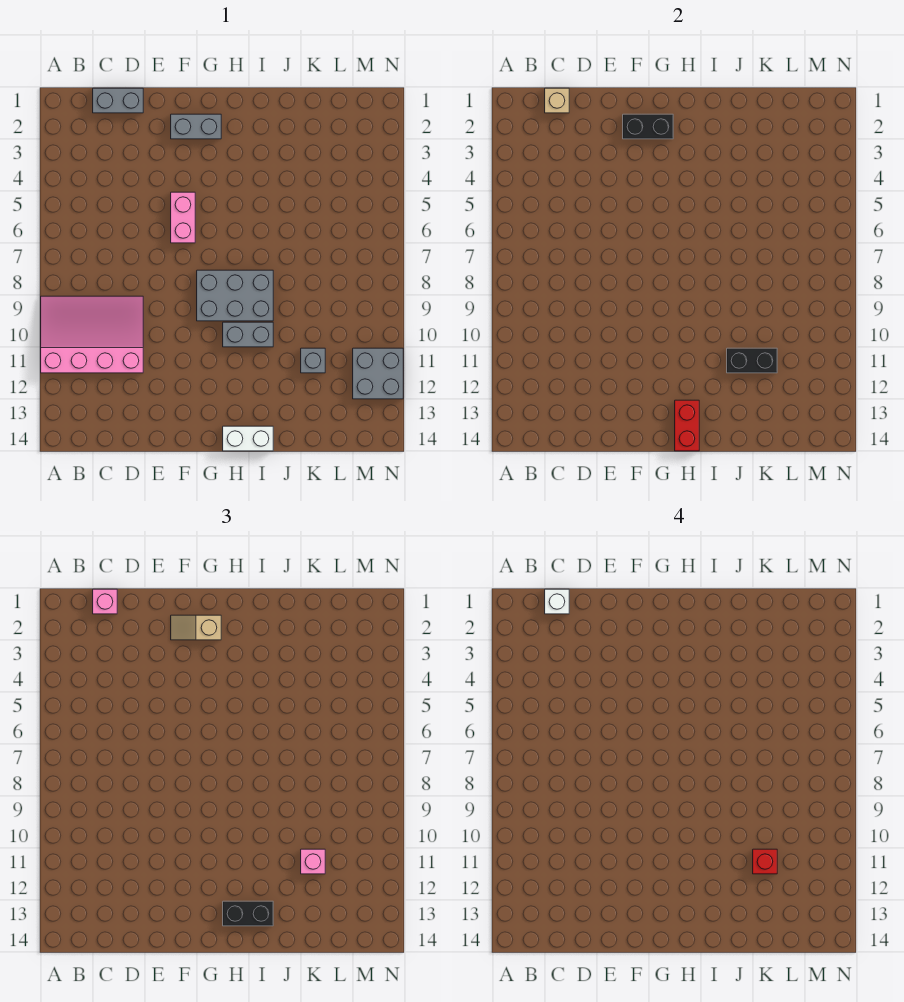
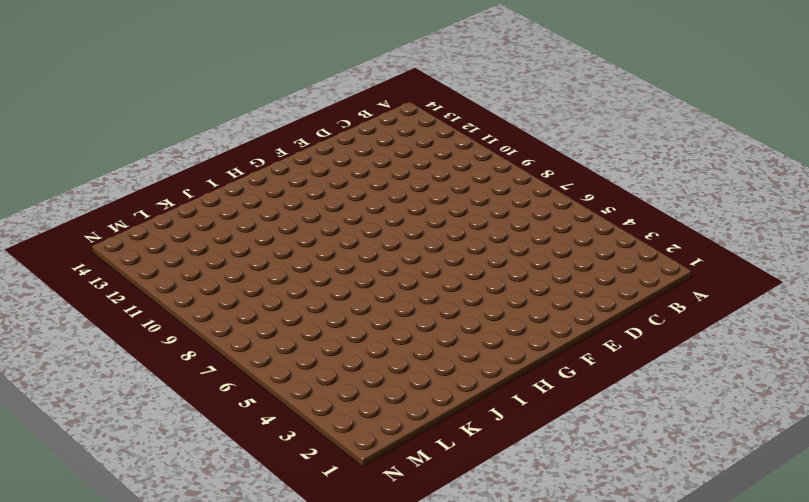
none -> pink slope A9:D11 level 1 top 11
none -> grey brick C1:D1 level 1
none -> grey brick F2:G2 level 1

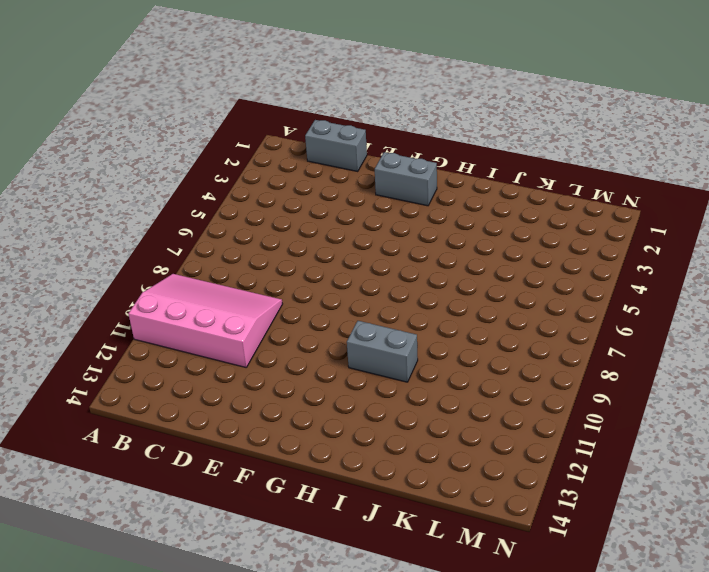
none -> pink brick F5:F6 level 1
none -> grey brick G8:I9 level 1
none -> white brick H14:I14 level 1

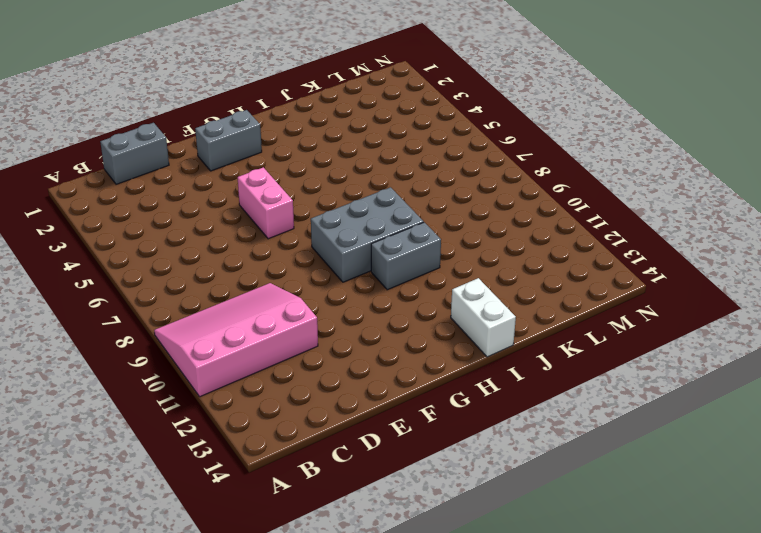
white brick I13:I14 level 1 -> white brick H14:I14 level 1
none -> grey brick K11 level 1
none -> grey brick M11:N12 level 1
none -> tan brick C1 level 2

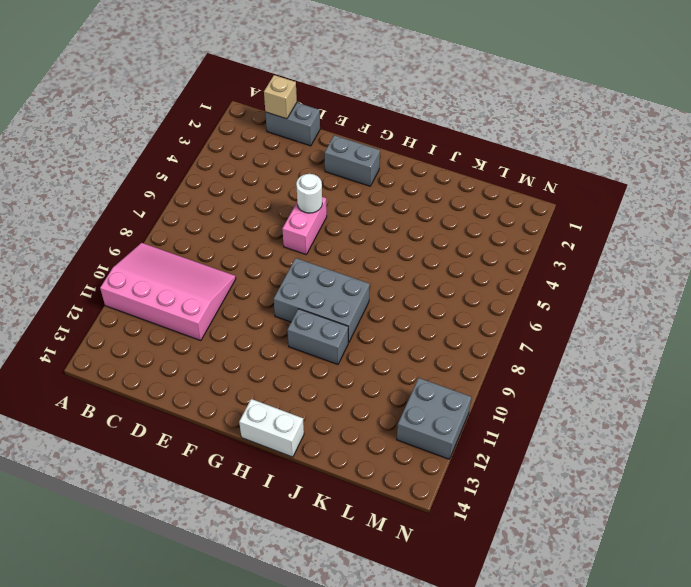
white round brick F5 level 2 -> none
none -> grey brick K11 level 1
none -> black brick F2:G2 level 2
none -> red brick H13:H14 level 2

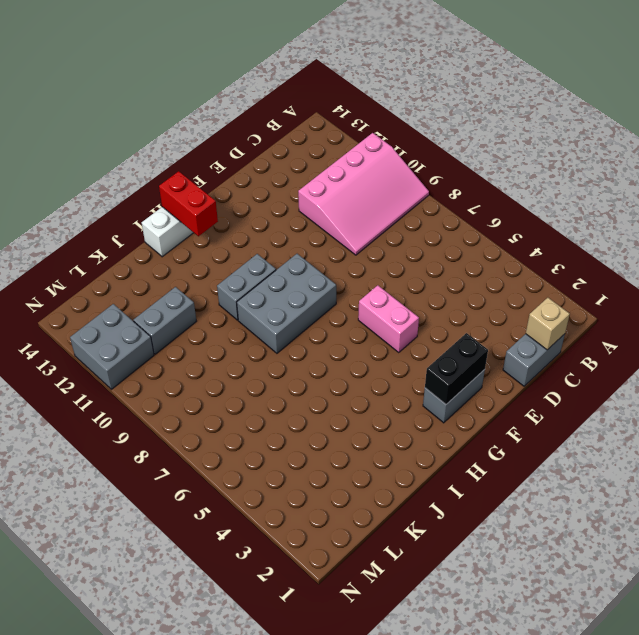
grey brick K11:L11 level 1 -> grey brick K11 level 1
none -> black brick J11:K11 level 2
none -> pink brick C1 level 3
none -> tan slope F2:G2 level 3 top G

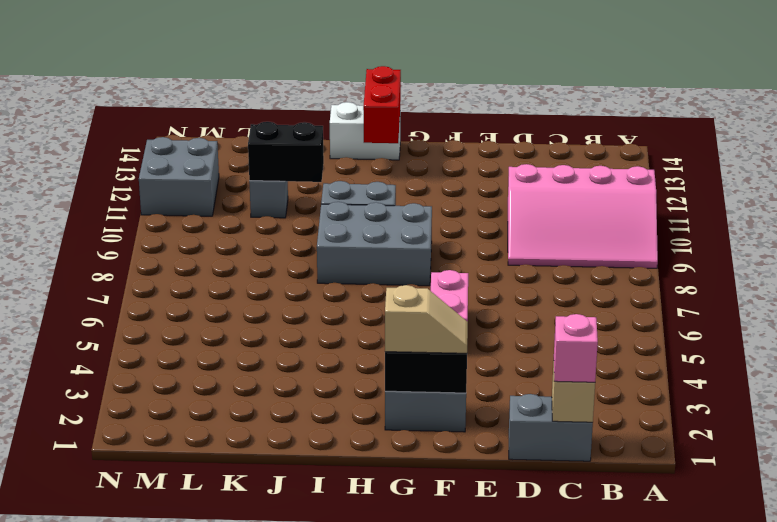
none -> black brick H13:I13 level 3
none -> pink brick K11 level 3
none -> white brick C1 level 4

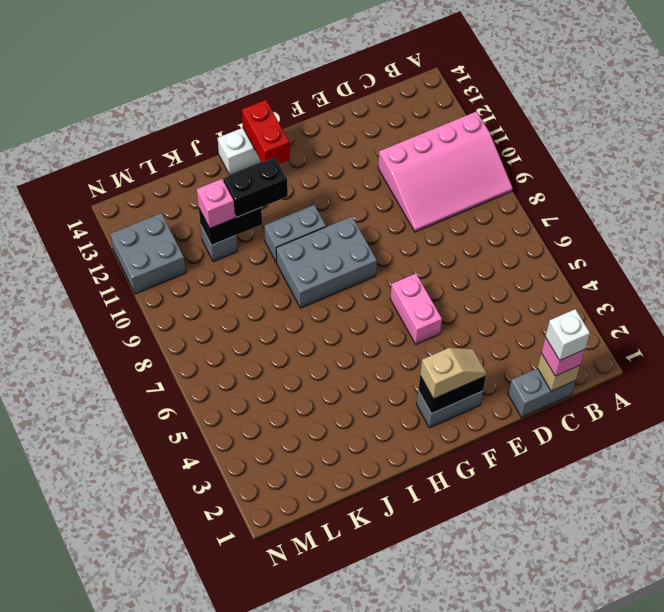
black brick I11:J11 level 3 -> black brick H13:I13 level 3
none -> red brick K11 level 4

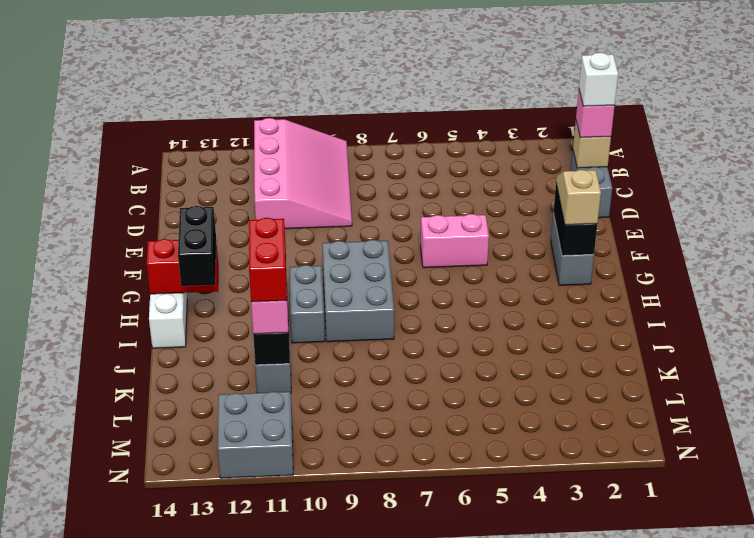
red brick J11:K11 level 4 -> red brick K11 level 4

